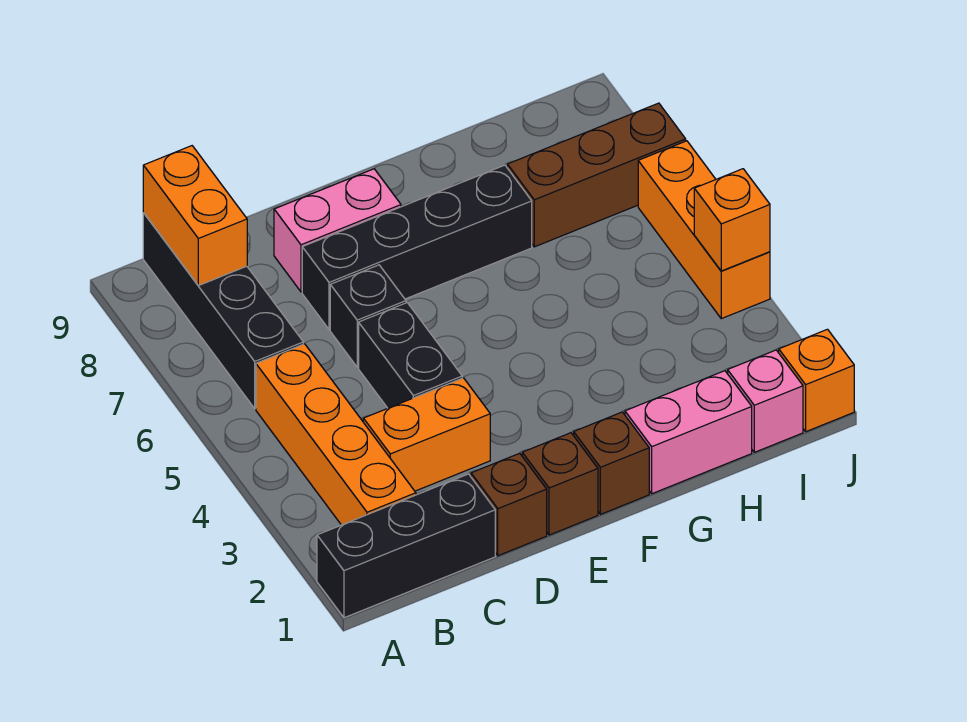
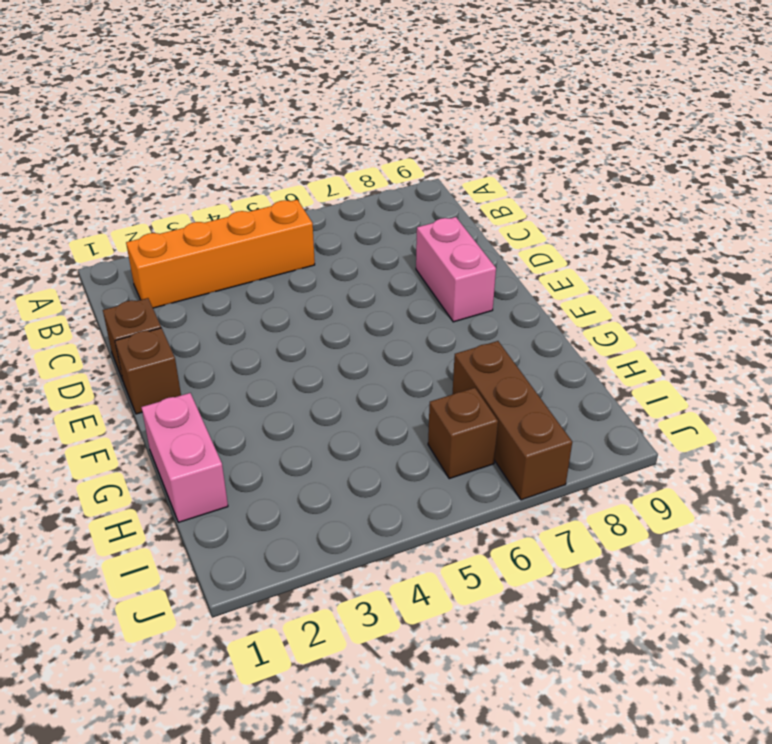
brown brick I6 level 1 -> brown brick F1 level 1
none -> black brick A1:C1 level 1
none -> black brick B6:B9 level 1
none -> orange brick C3:D3 level 1

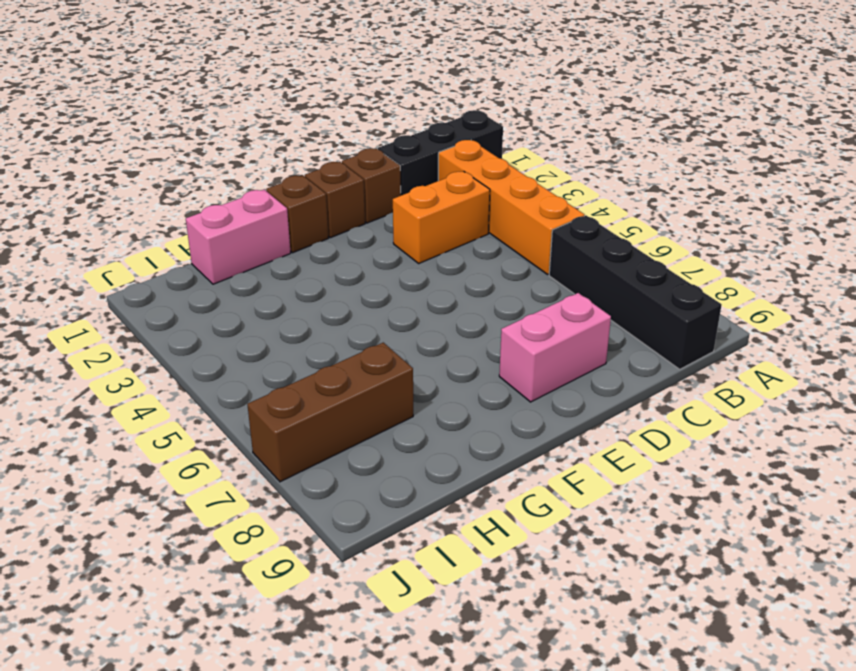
none -> black brick D4:D5 level 1
none -> black brick D6 level 1
none -> black brick D7:G7 level 1

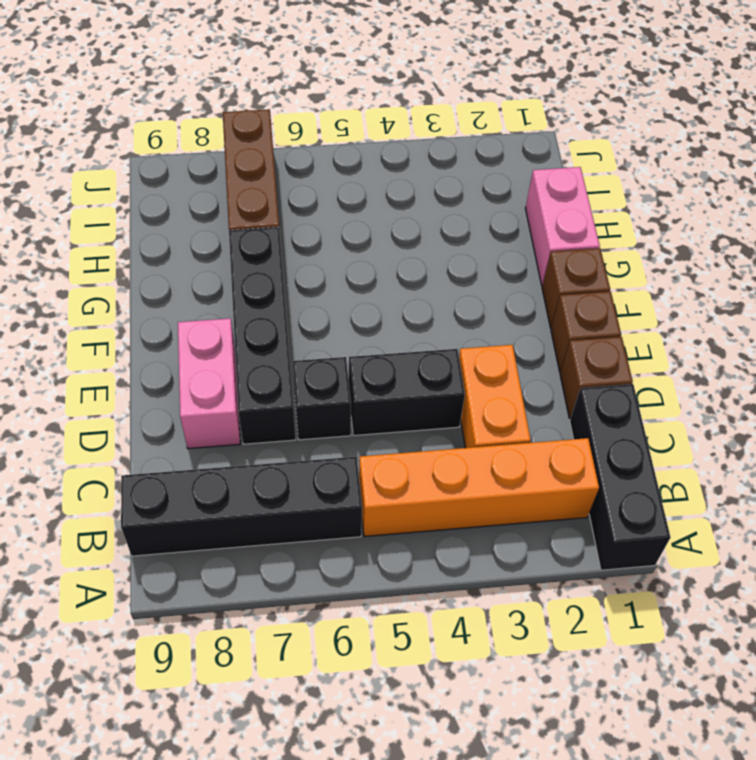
none -> pink brick I1 level 1
none -> orange brick J1 level 1
none -> orange brick J4:J6 level 1

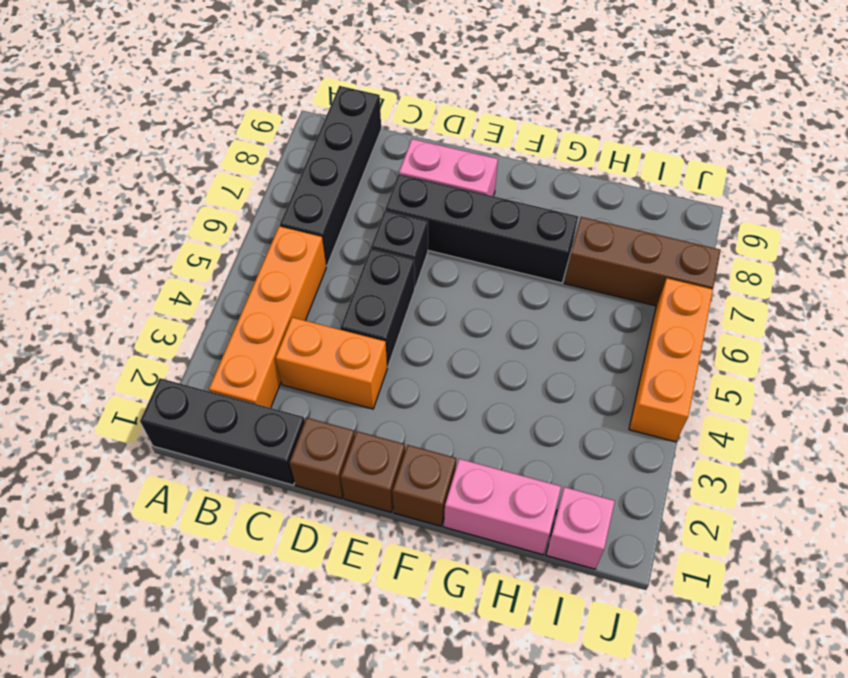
none -> orange brick J1 level 1
none -> orange brick B8:B9 level 2
none -> orange brick J4 level 2

